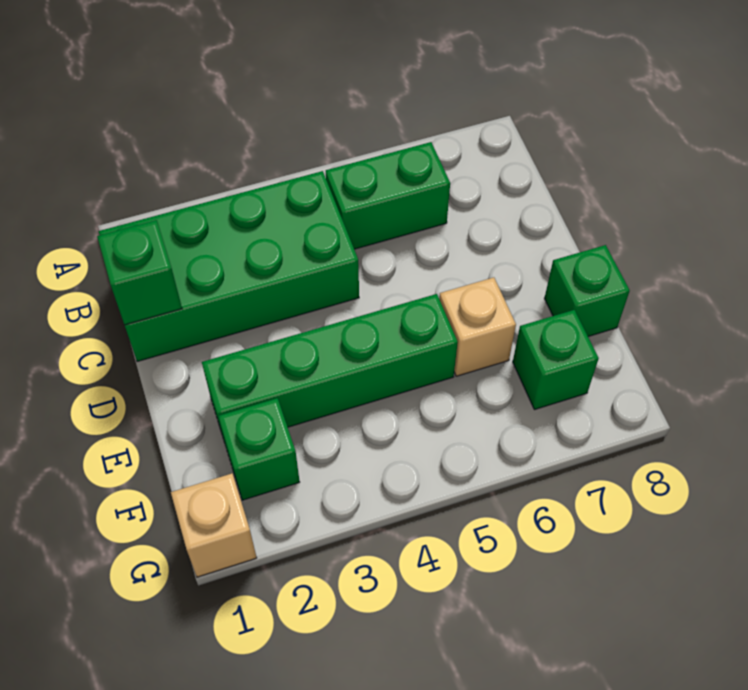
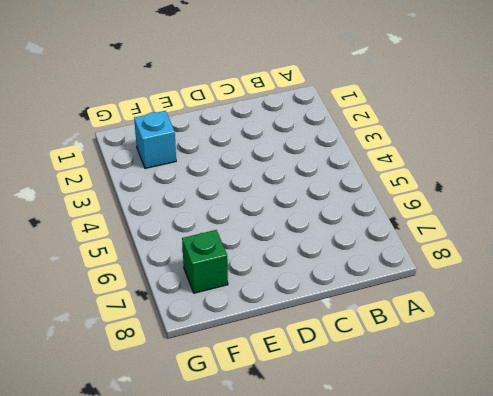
cyan brick F2 level 1 -> green brick F2 level 1
none -> green brick B1:C4 level 1
none -> green brick B5:B6 level 1

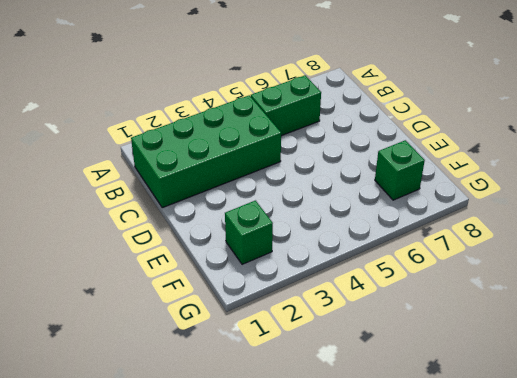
none -> green brick E2:E5 level 1
none -> tan brick E6 level 1

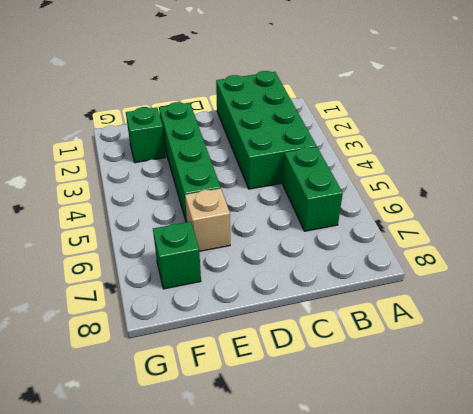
none -> green brick E8 level 1
none -> tan brick G1 level 1

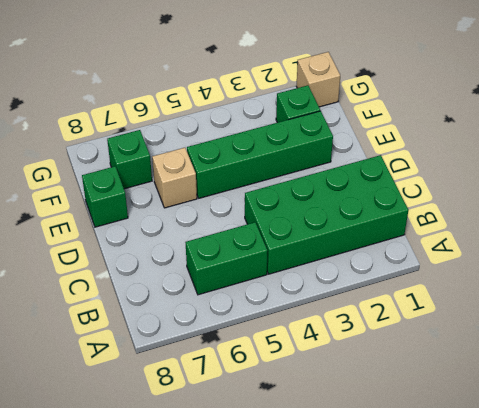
none -> green brick C1 level 2

